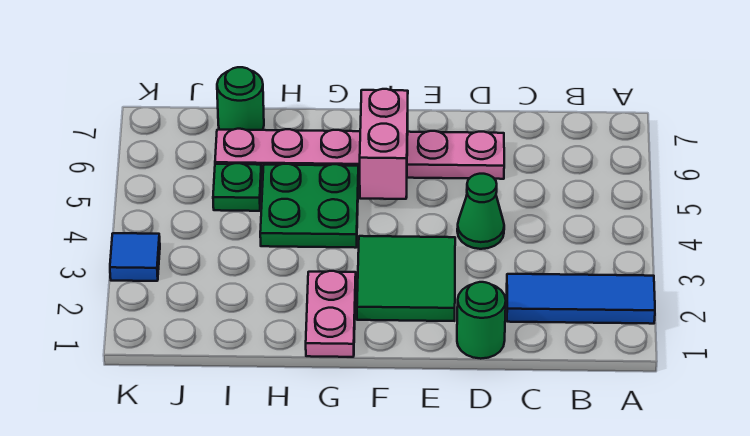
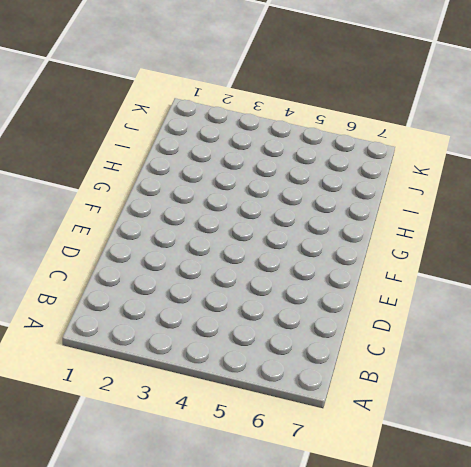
none -> blue tile A2:C2 level 1
none -> green round brick D1 level 1

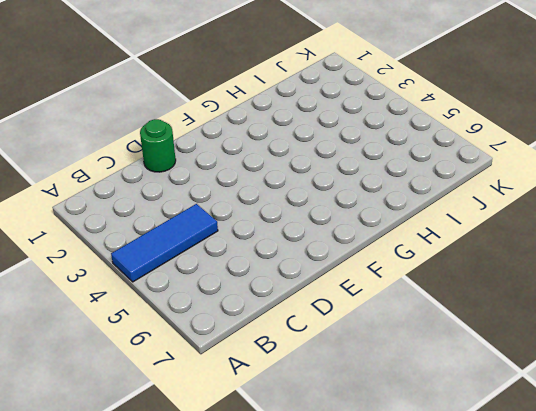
blue tile A4:C4 level 1 -> blue tile A2:C2 level 1
none -> green cone D4 level 1
none -> pink plate D6:I6 level 1

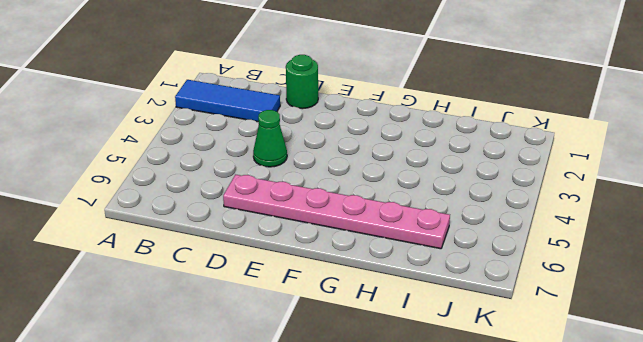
none -> green tile E2:F3 level 1
none -> pink plate G1:G2 level 1

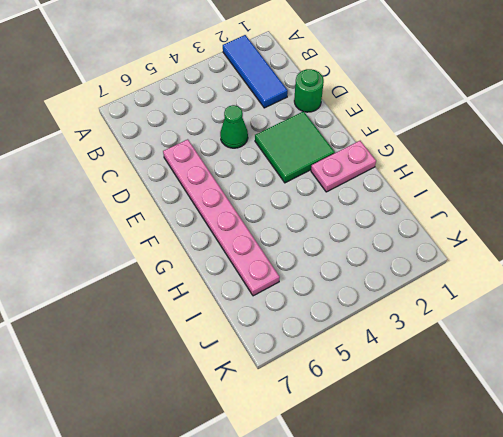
none -> green plate G4:H5 level 1
none -> green plate I5 level 1

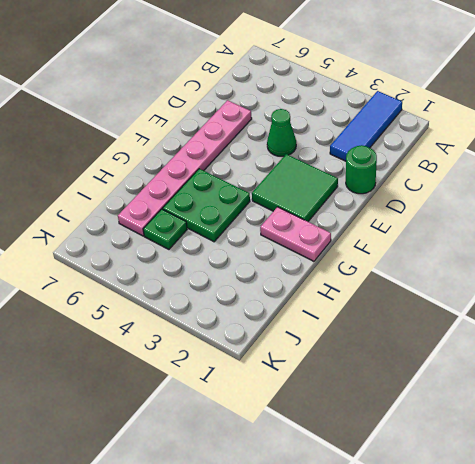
none -> green round brick I7 level 1
none -> blue tile K3 level 1

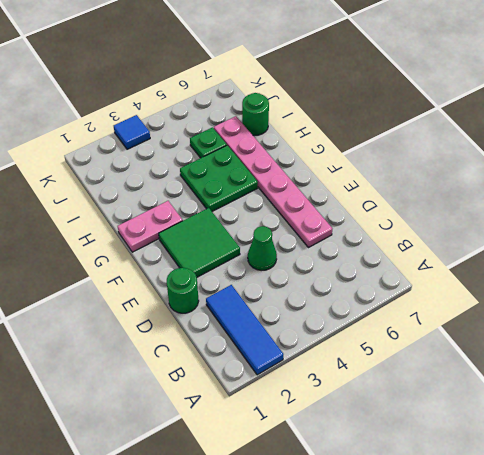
none -> pink brick F5:F6 level 2

